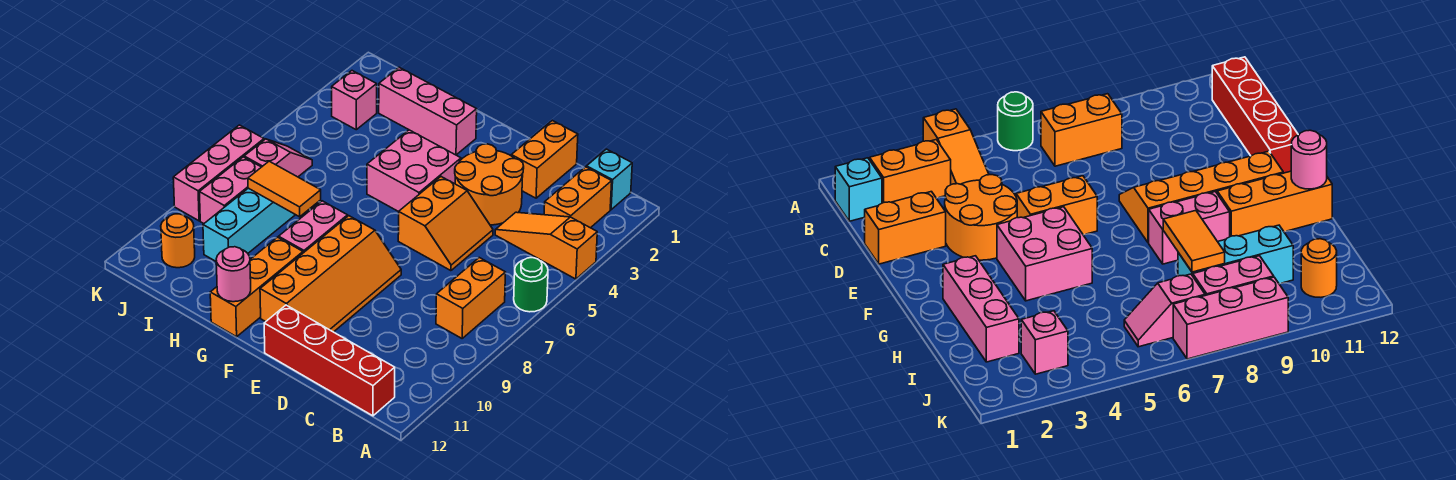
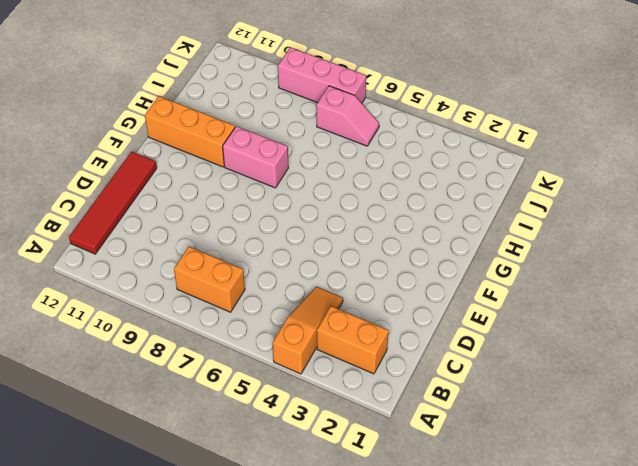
red tile B12:E12 level 1 -> red brick B12:E12 level 1
none -> green round brick A6 level 1
none -> cyan brick B1 level 1
none -> orange brick D1:D2 level 1

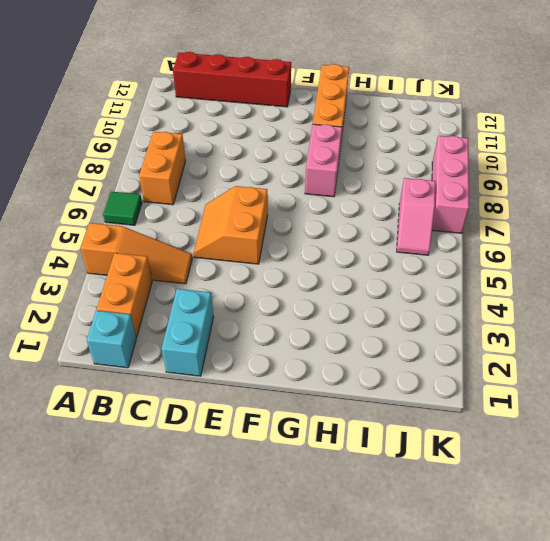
green tile A6 level 1 -> green round brick A6 level 1
cyan brick D1:D2 level 1 -> orange brick D1:D2 level 1
none -> orange round brick D3:E4 level 1
none -> orange slope E8:F11 level 1 top F
none -> pink brick F4:G5 level 1

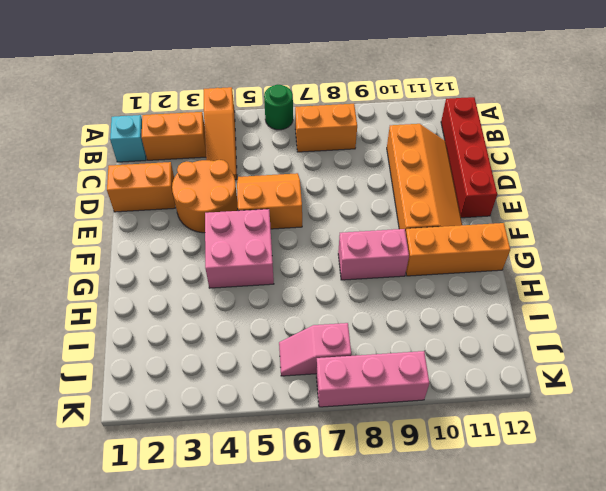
orange slope C10:F11 level 1 top 10 -> orange slope E8:F11 level 1 top F
none -> pink brick G2:I2 level 1
none -> cyan brick I8:I10 level 1
none -> pink brick J3 level 1

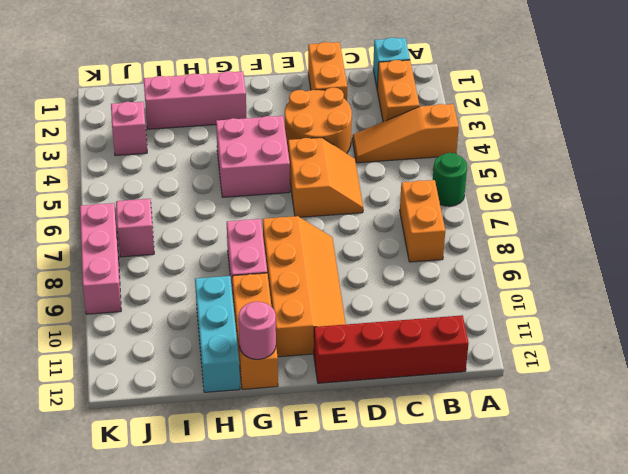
cyan brick H10:H12 level 1 -> cyan brick I8:I10 level 1
none -> pink brick J8:J9 level 1
none -> orange round brick J11 level 1
none -> orange tile H8:I8 level 2

